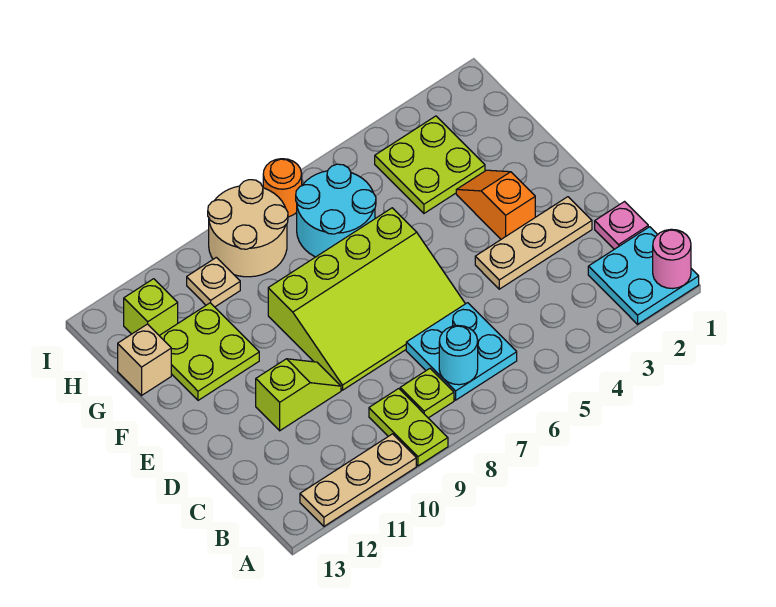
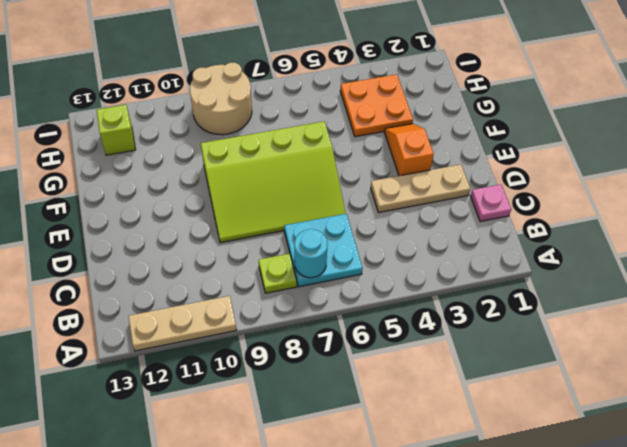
orange plate G3:H4 level 1 -> lime plate G3:H4 level 1
none -> cyan plate A1:B2 level 1
none -> lime plate A9:B9 level 1
none -> lime slope D10:D11 level 1 top 11

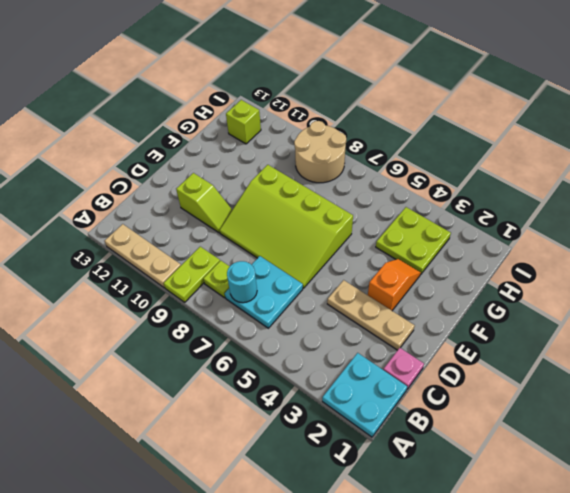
none -> lime plate F11:G12 level 1
none -> cyan round brick G6:H7 level 1
none -> tan brick G13 level 1

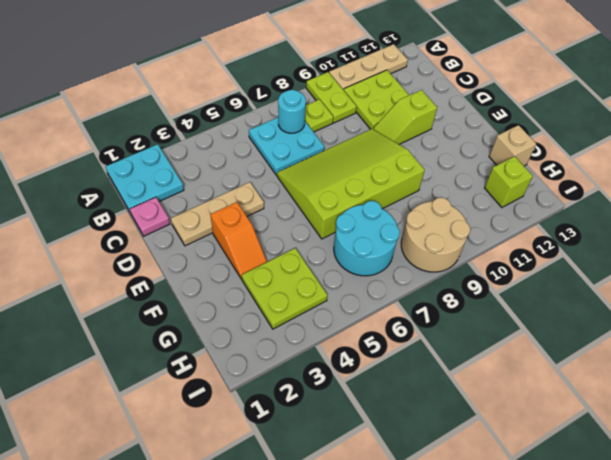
lime plate B10:C11 level 1 -> lime plate F11:G12 level 1
none -> tan plate H10 level 1
none -> orange round brick I7 level 1
none -> pink round brick A1 level 2

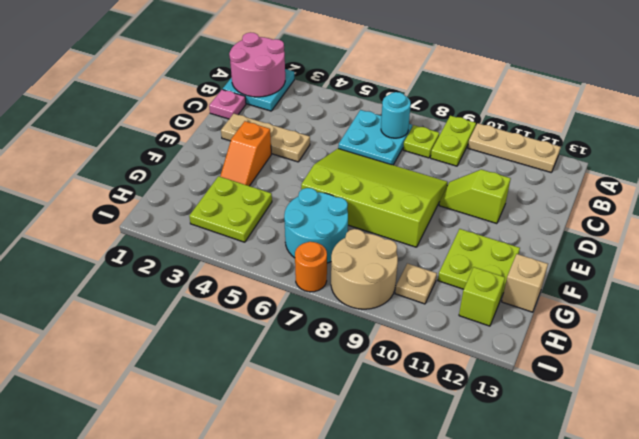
pink round brick A1:B2 level 2 -> pink round brick A1 level 2

